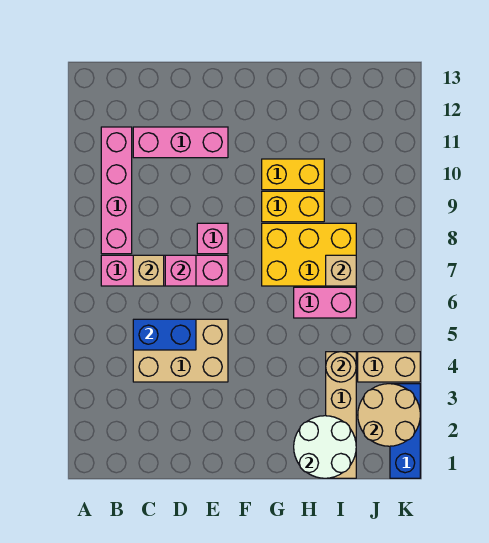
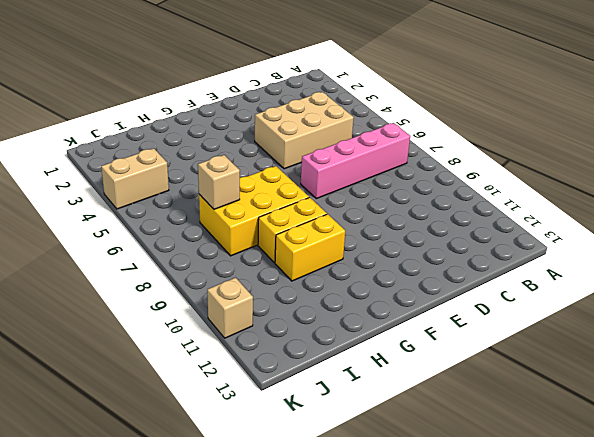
tan brick K11 level 1 -> tan brick C7 level 2
none -> pink brick B8:B11 level 1
none -> pink brick C11:E11 level 1
none -> pink brick E8 level 1

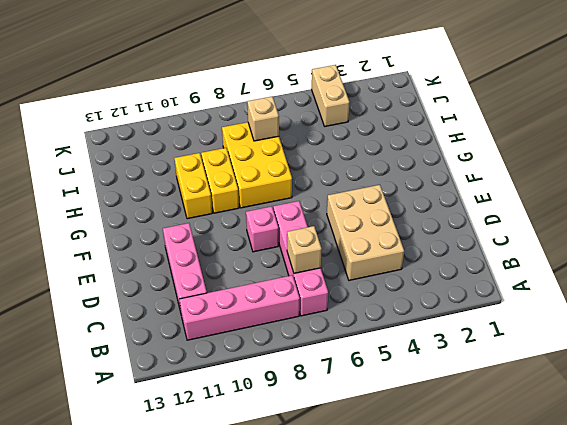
none -> pink brick H6:I6 level 1
none -> tan brick I1:I4 level 1
none -> blue brick K1:K3 level 1

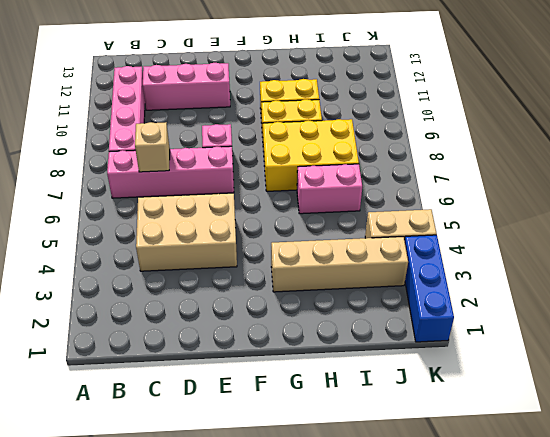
tan brick G3:J3 level 1 -> tan brick I1:I4 level 1
none -> blue brick C5:D5 level 2
none -> pink brick D7 level 2
none -> white round brick H1:I2 level 2

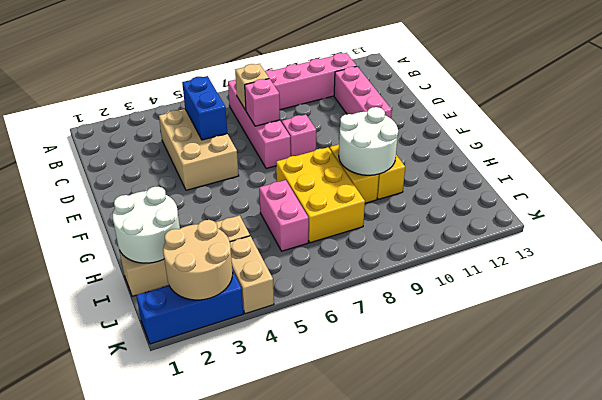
white round brick G9:H10 level 2 -> none
none -> tan round brick I4 level 2
none -> tan brick I7 level 2

